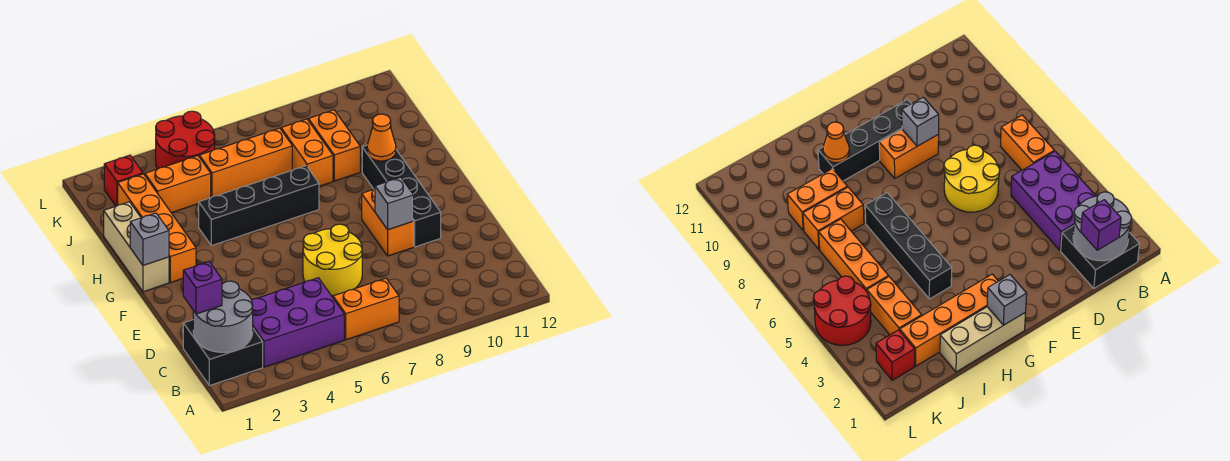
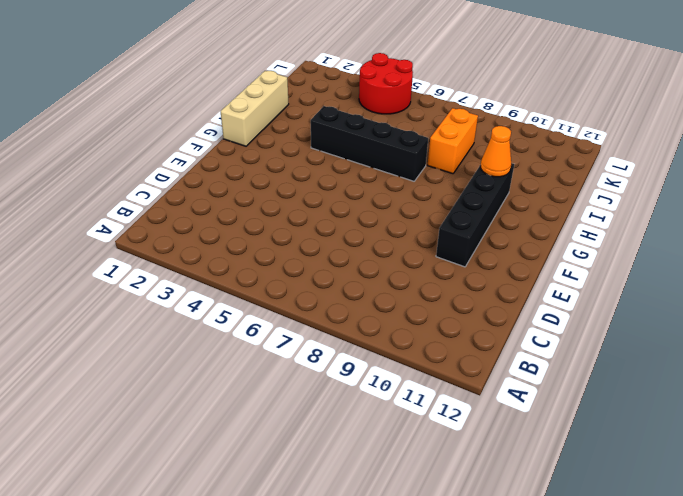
none -> black brick B1:C2 level 1
none -> purple brick B3:C5 level 1
none -> orange brick B6:B7 level 1

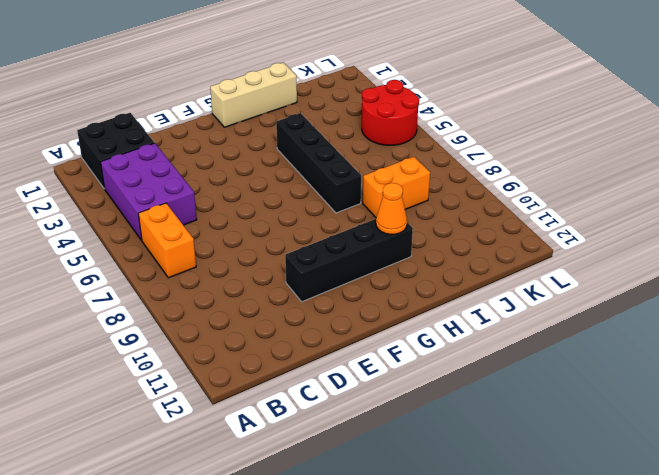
none -> yellow round brick D6:E7 level 1
none -> orange brick E9:F9 level 1
none -> orange brick G2:J2 level 1

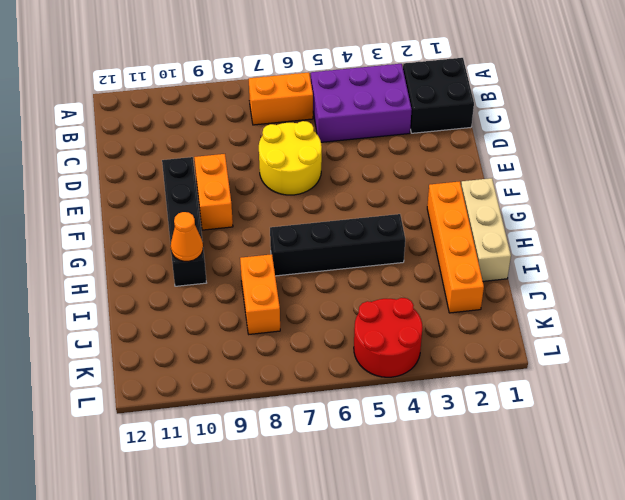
none -> orange brick I9:J9 level 1
none -> orange brick J3:J4 level 1
none -> orange brick J5:J7 level 1

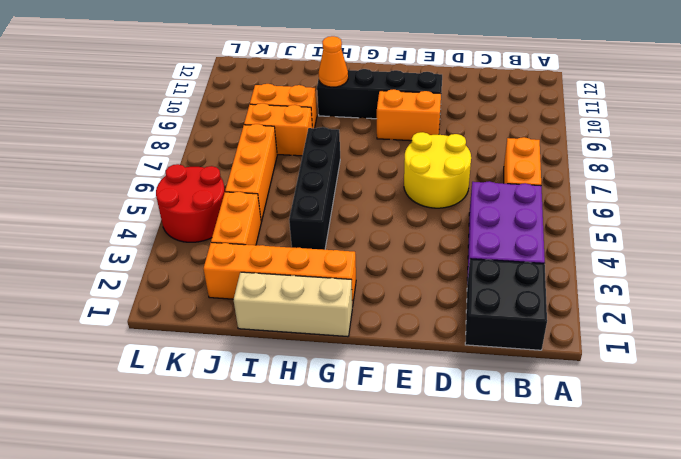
none -> red brick K2 level 1
none -> grey round brick B1:C2 level 2
none -> grey brick E9 level 2

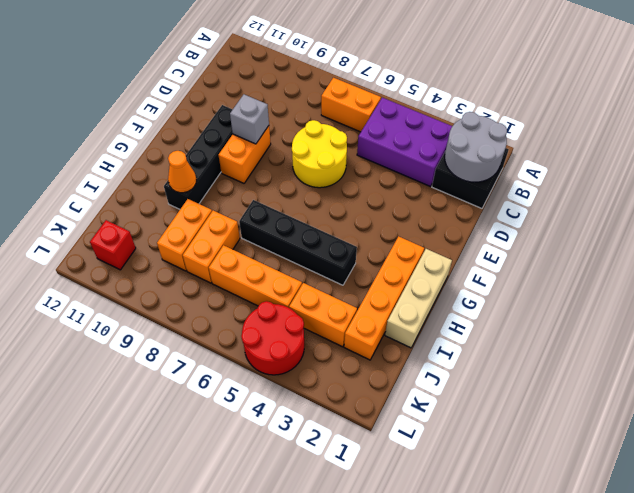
red brick K11 level 1 -> red brick K2 level 1
none -> grey brick G1 level 2
none -> purple brick C1 level 3

